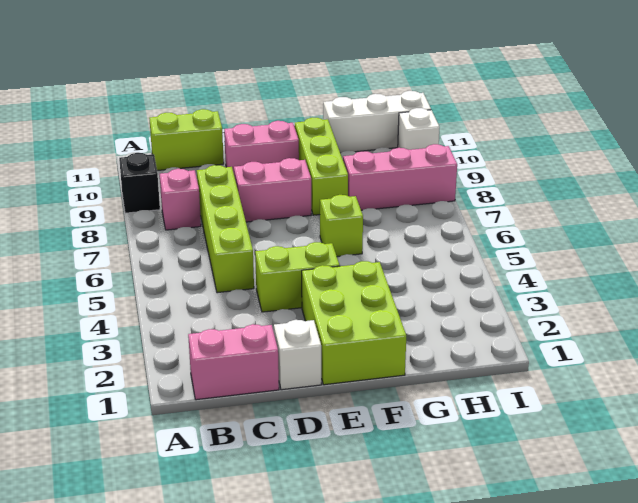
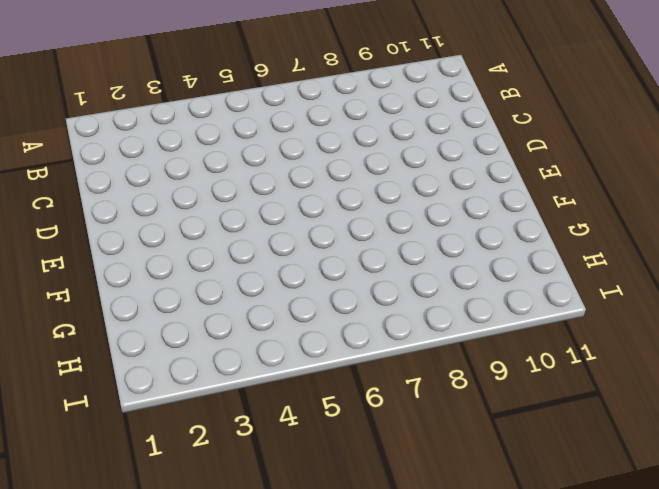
none -> black brick A9 level 1
none -> pink brick B1:C1 level 1
none -> pink brick B8 level 1

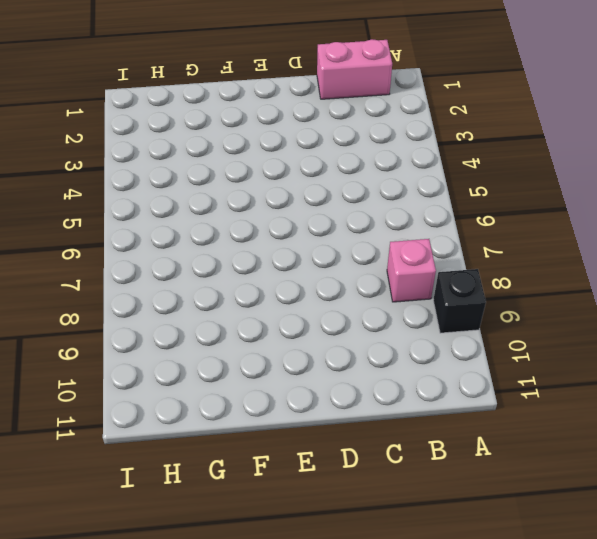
none -> lime brick B11:C11 level 1
none -> lime brick C5:C8 level 1
none -> white brick D1 level 1

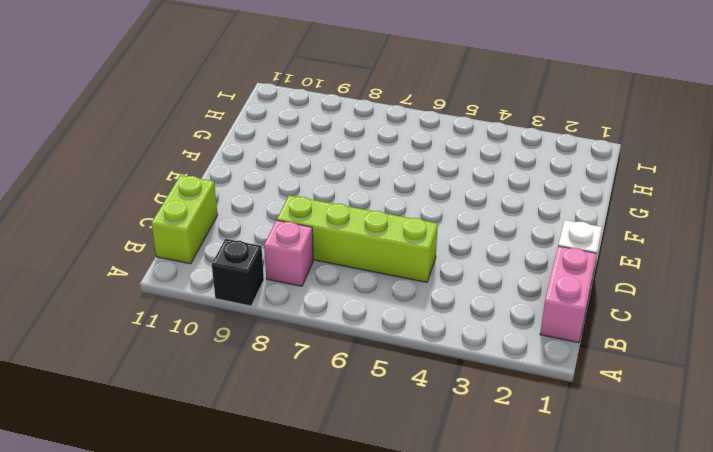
none -> lime brick D4:E4 level 1
none -> pink brick D8:E8 level 1
none -> pink brick D10:E10 level 1

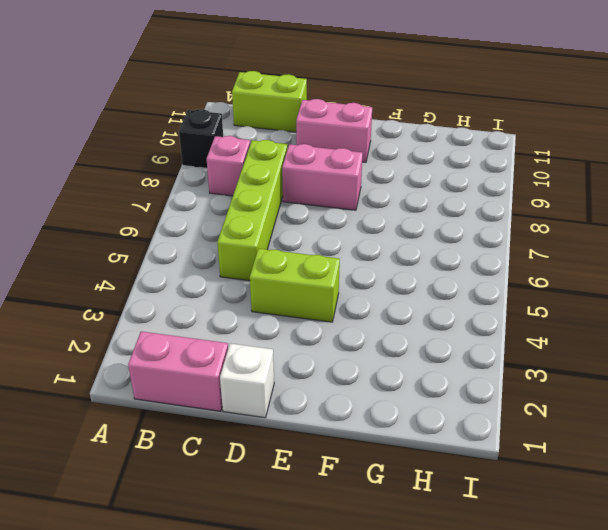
none -> lime brick E1:F3 level 1
none -> lime brick F6 level 1
none -> lime brick F8:F10 level 1

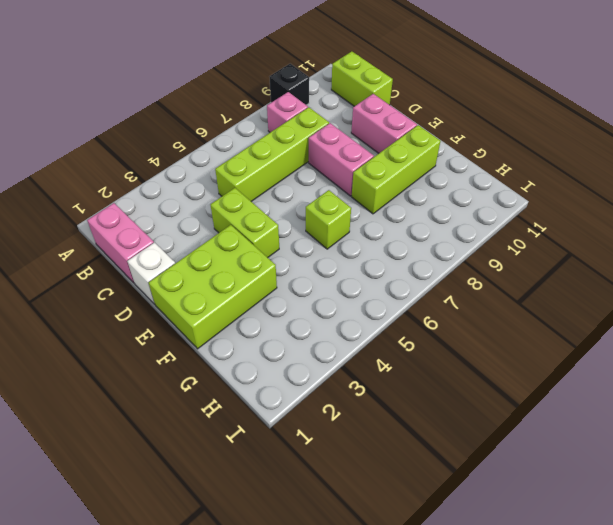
none -> pink brick G8:I8 level 1
none -> white brick G11:I11 level 1
none -> white brick I10 level 1

